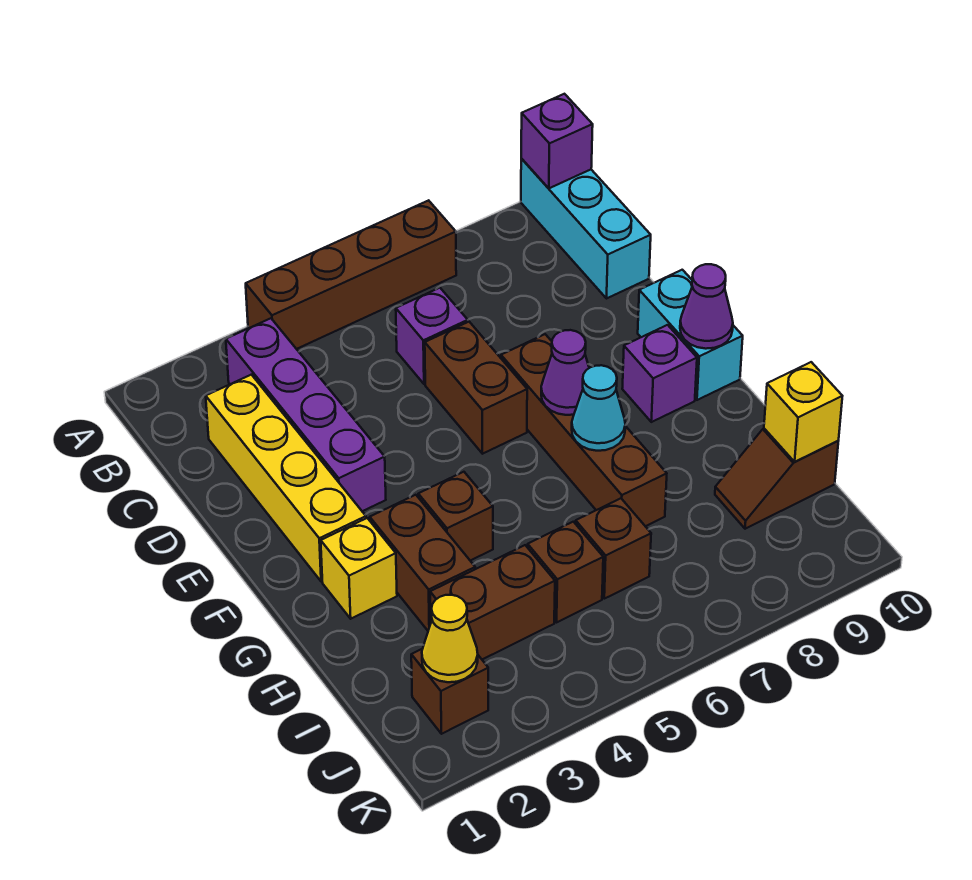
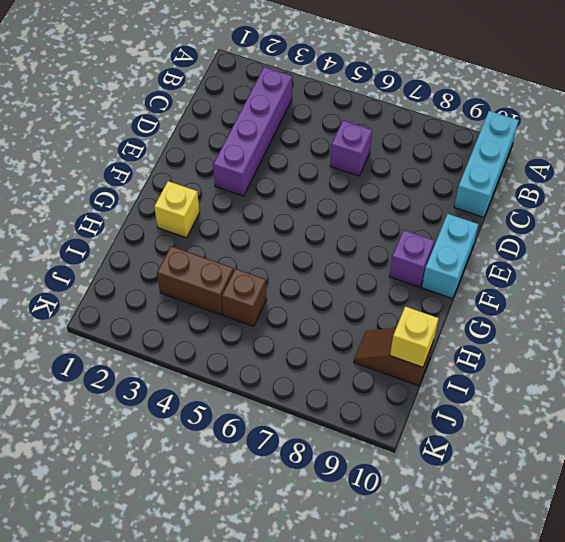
none -> brown brick A4:A7 level 1
none -> yellow brick C2:F2 level 1
none -> brown brick D6:E6 level 1

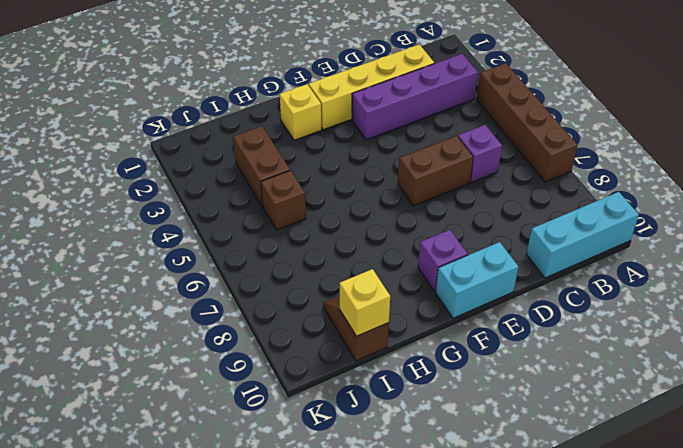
none -> brown brick E7:H7 level 1
none -> brown brick G3:H3 level 1
none -> brown brick G4 level 1

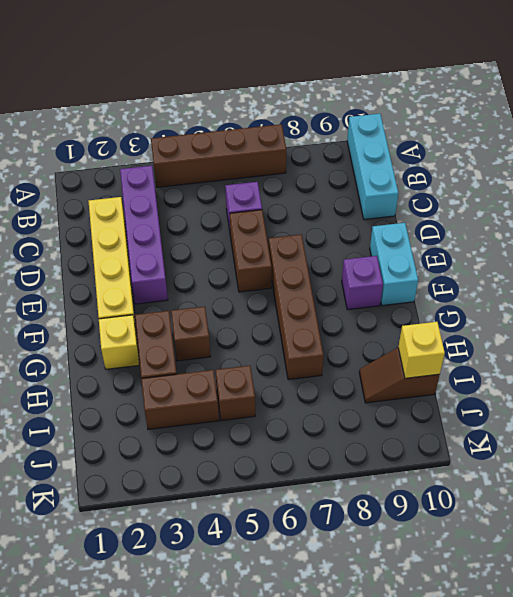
none -> brown brick I6 level 1
none -> brown brick J2 level 1
none -> purple brick A10 level 2

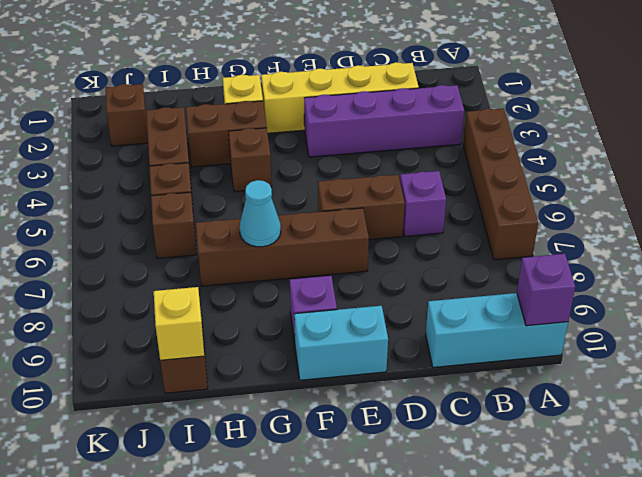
none -> purple cone F7 level 2
none -> purple cone F10 level 2
none -> yellow cone J2 level 2

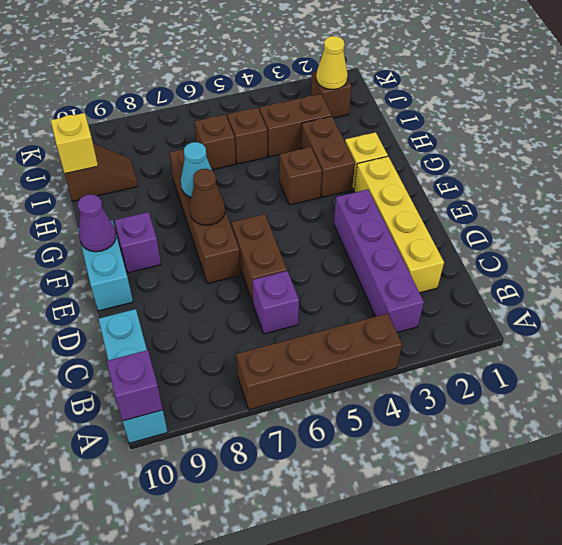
brown cone F7 level 2 -> purple cone F7 level 2

